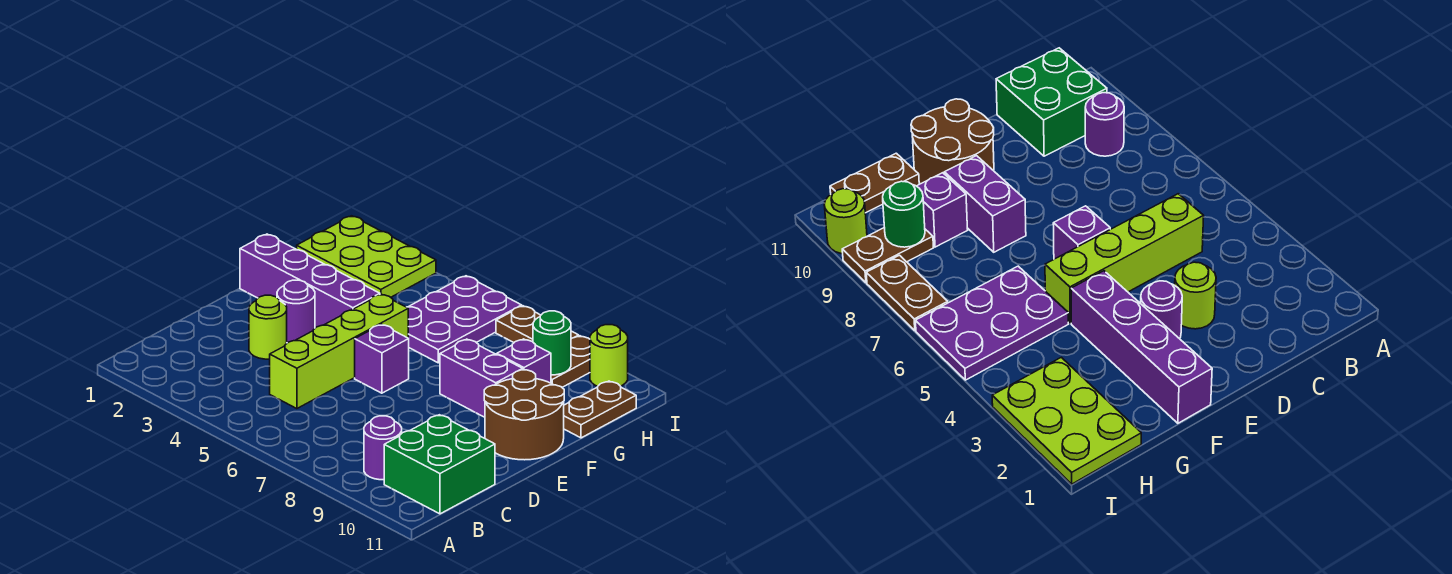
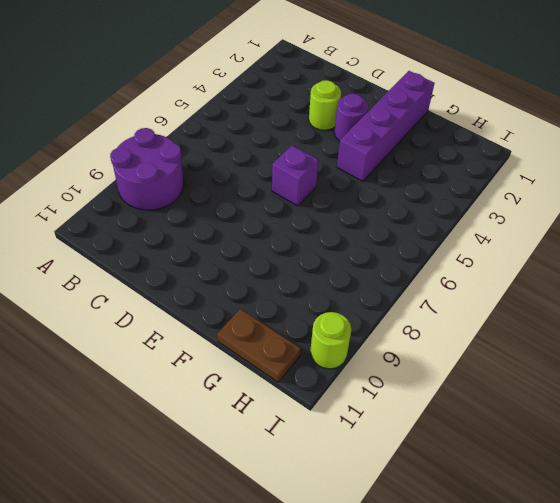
purple round brick A8:B9 level 1 -> purple round brick B9 level 1
none -> green brick B10:C11 level 1
none -> lime brick C5:F5 level 1
none -> brown round brick E10:F11 level 1

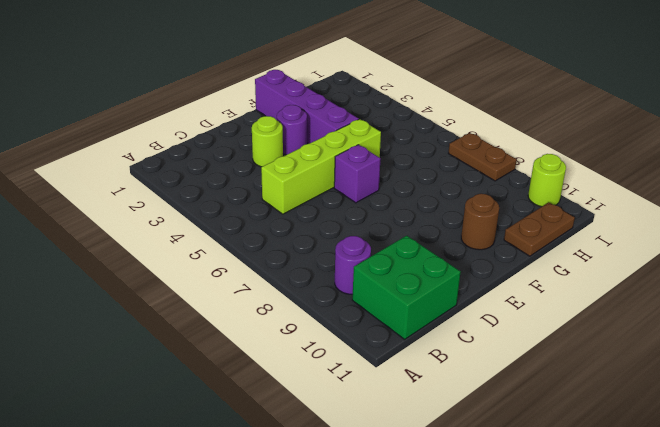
brown round brick F10 level 1 -> brown round brick E10:F11 level 1
none -> purple brick F8:F9 level 1
none -> purple plate G5:I6 level 1
none -> purple brick G9 level 1

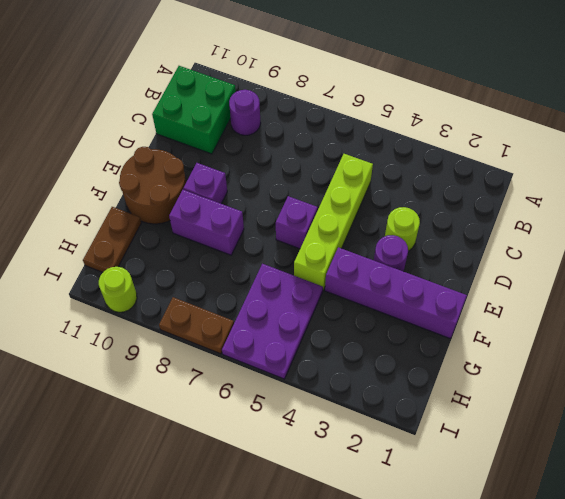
purple brick E9 level 1 -> purple brick G9 level 1
none -> lime plate H1:I3 level 1
none -> brown plate H9:I9 level 1
none -> green round brick H9 level 2

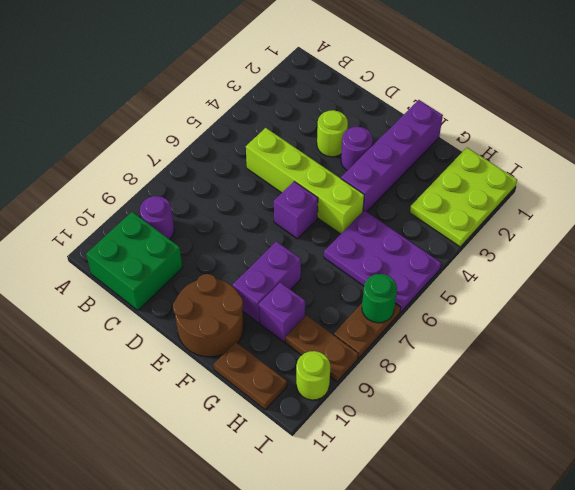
green round brick I7 level 2 -> green round brick H9 level 2

